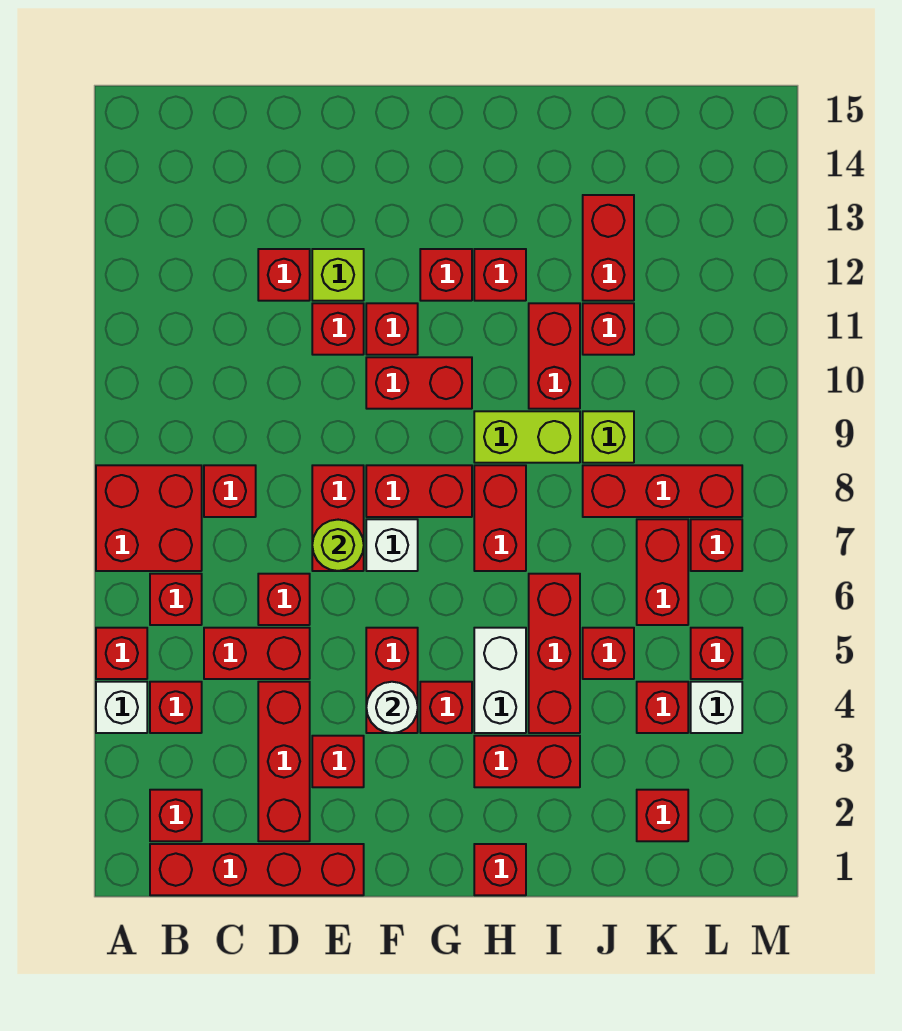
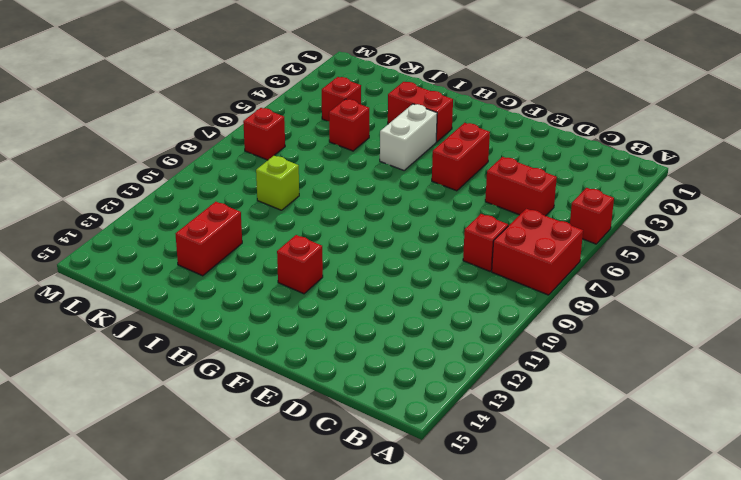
none -> white brick A4 level 1
none -> red brick B1:E1 level 1
none -> red brick B2 level 1
none -> red brick B4 level 1

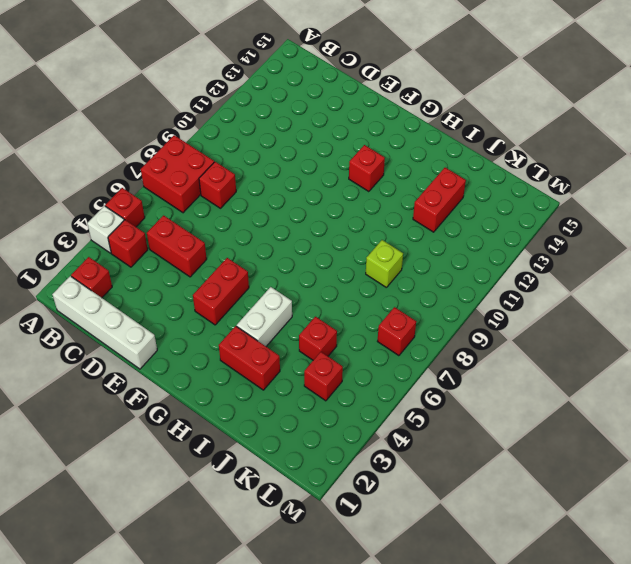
white brick B1:E1 level 1 -> red brick B1:E1 level 1
none -> red brick B6 level 1
none -> red brick D2:D4 level 1
none -> red brick D6 level 1
none -> red brick D12 level 1

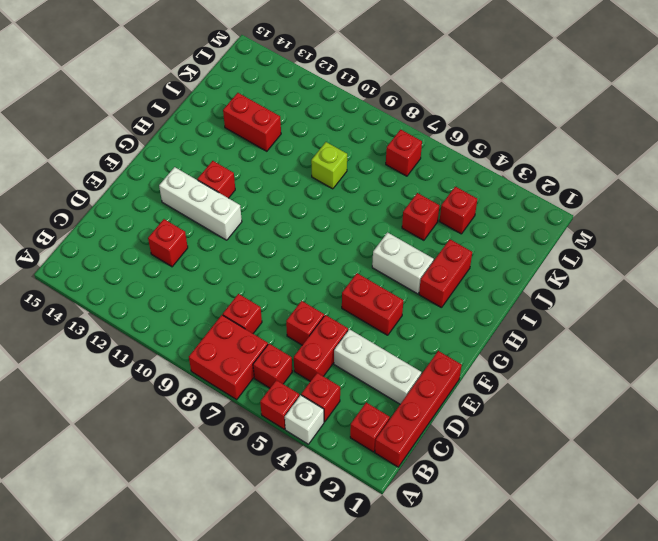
white brick D2:D4 level 1 -> red brick D2:D4 level 1
white brick F11:F13 level 1 -> red brick F11 level 1
none -> red brick E3 level 1
none -> red brick E7:E8 level 1
none -> red brick E11 level 1
none -> lime brick E12 level 1

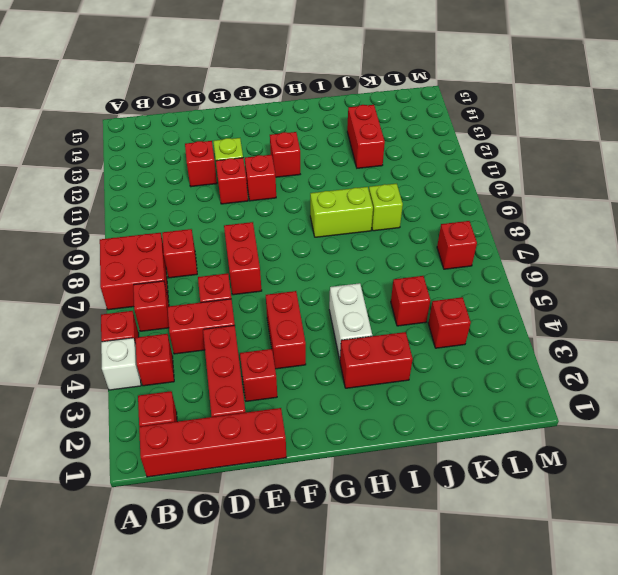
none -> white brick F7 level 1
none -> red brick F8:G8 level 1
none -> red brick F10:G10 level 1
none -> red brick G4 level 1

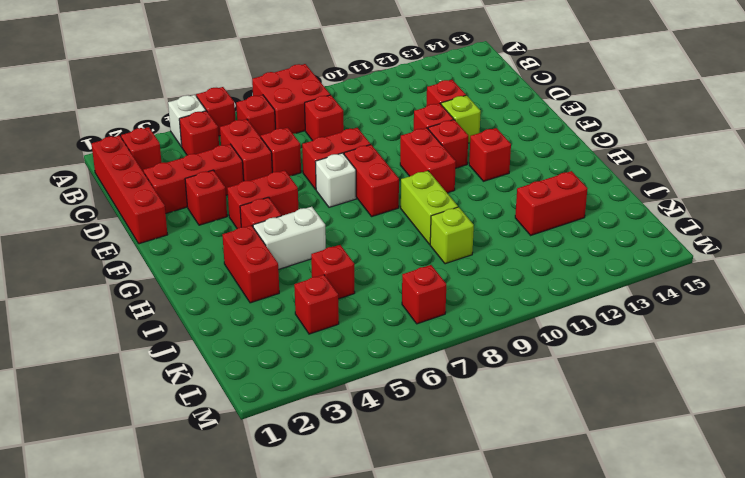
none -> red brick H1 level 1
none -> red brick H7:H8 level 1
none -> red brick H12 level 1
none -> red brick I4:I6 level 1

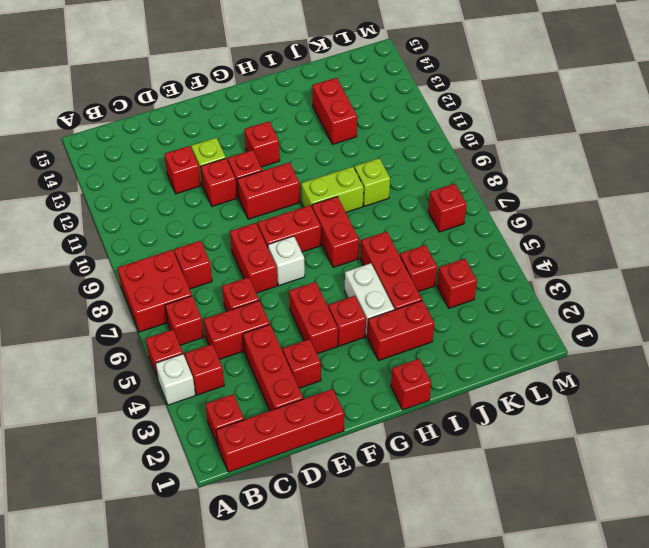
none -> red brick H12 level 1
none -> red brick I10:I11 level 1
none -> red brick J8:L8 level 1
none -> red brick J11 level 1

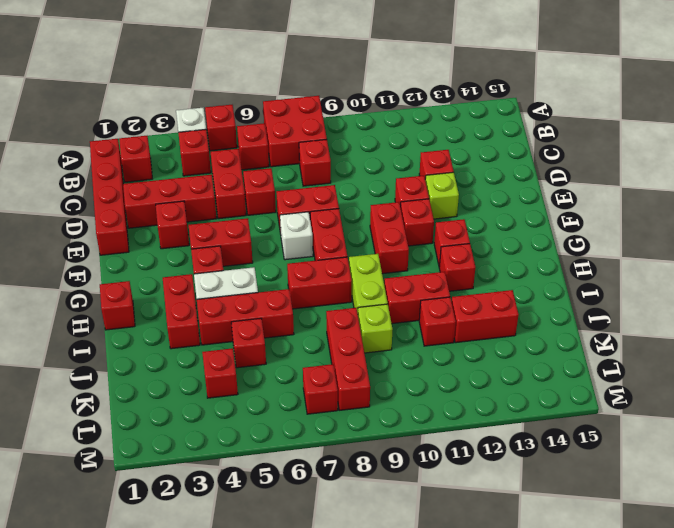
none -> red brick K2 level 1
none -> red brick K6:K7 level 1
none -> white brick L4 level 1
none -> red brick L5 level 1

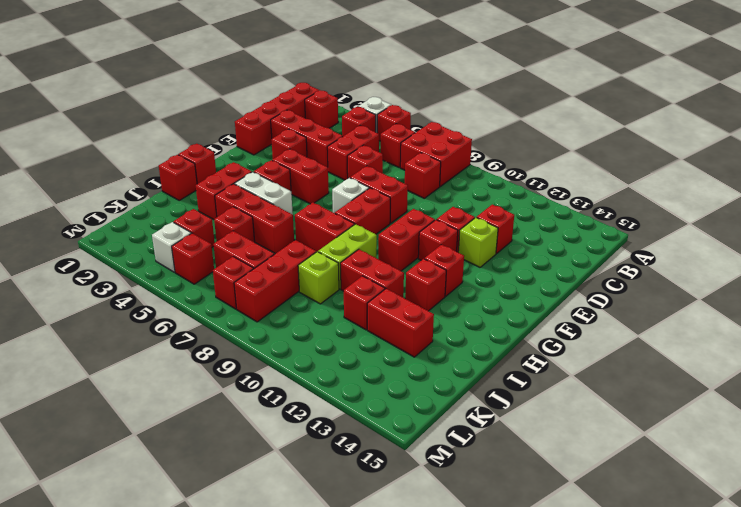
red brick I1 level 1 -> red brick K2 level 1
none -> lime round brick E7 level 2
none -> white round brick F4 level 2

